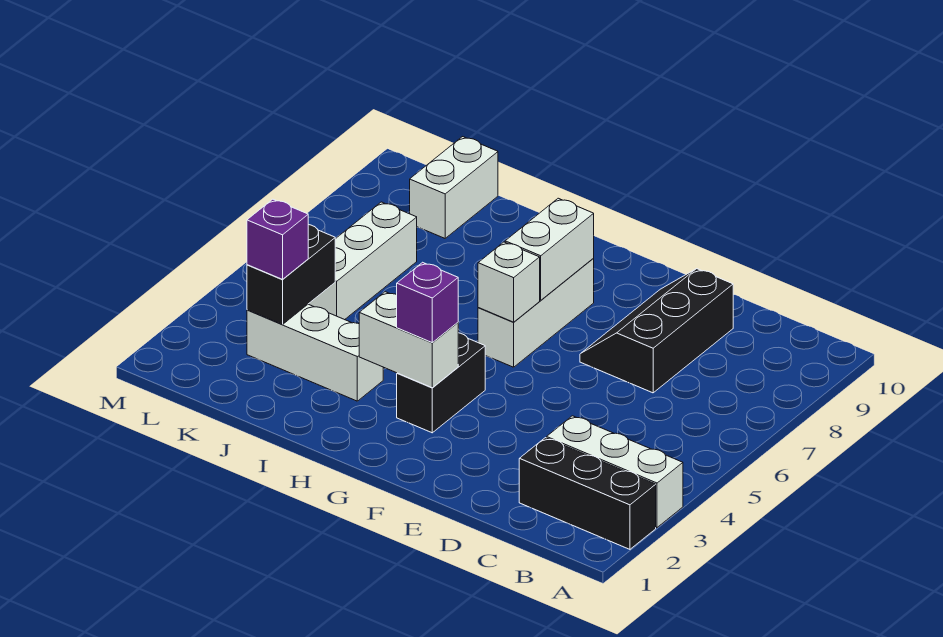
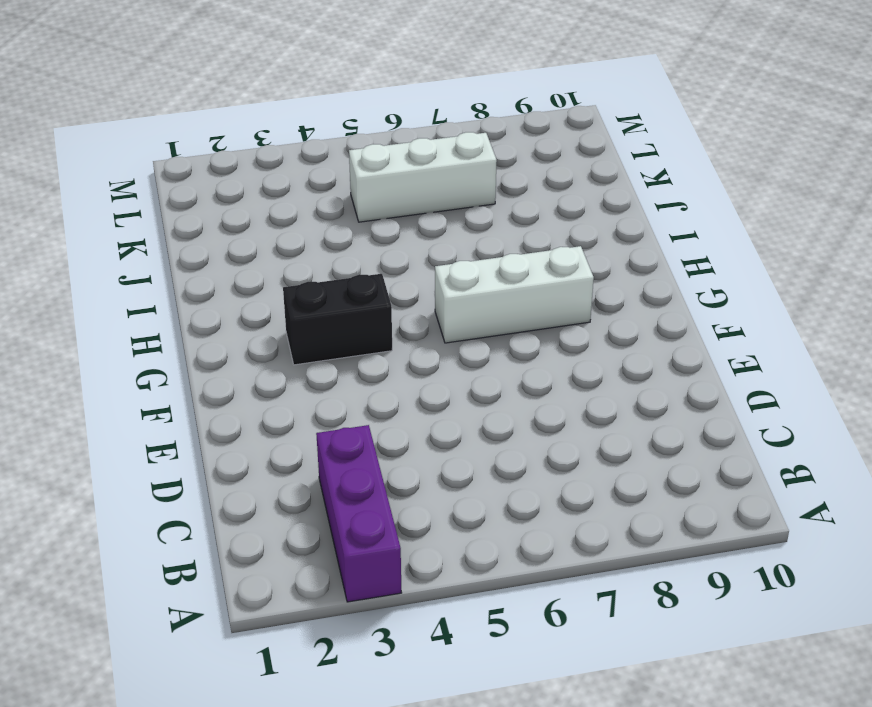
purple brick A3:C3 level 1 -> white brick A3:C3 level 1
none -> black brick A2:C2 level 1
none -> black slope D7:E9 level 1 top D
none -> white brick I3:K3 level 1

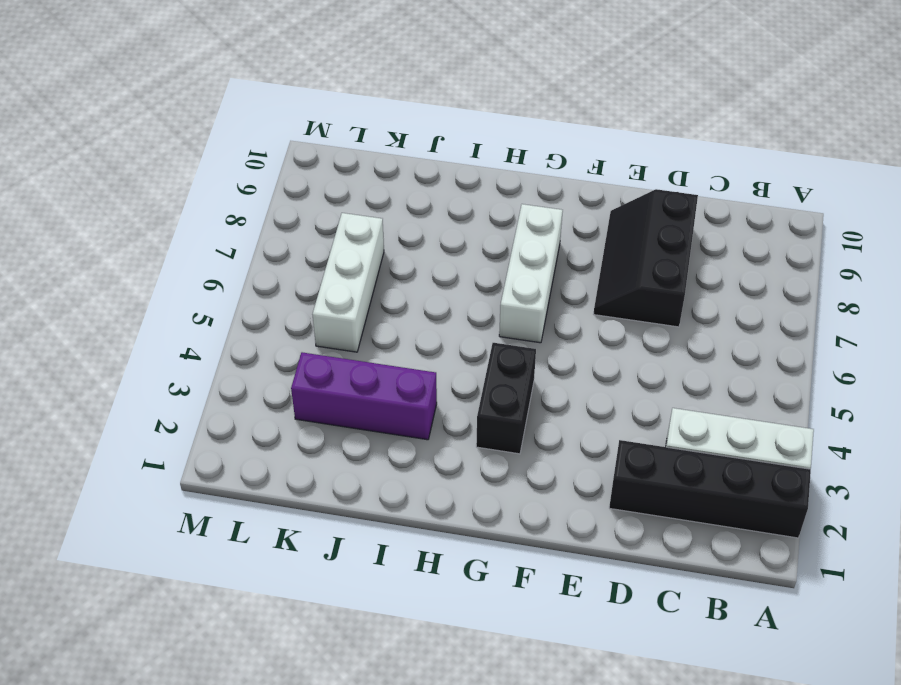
black brick A2:D2 level 1 -> black brick A2:C2 level 1
purple brick I3:K3 level 1 -> white brick I3:K3 level 1
none -> white brick K9:K10 level 1
none -> white brick G3:H3 level 2
none -> white brick G6 level 2

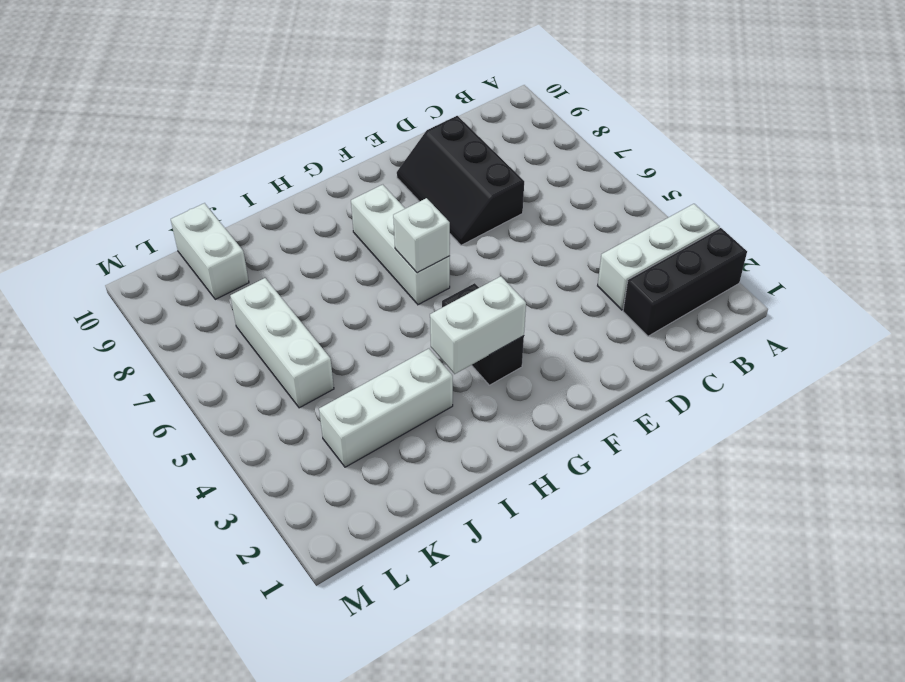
none -> white brick G7:G8 level 2
none -> black brick K3:K4 level 2
none -> purple brick G3 level 3

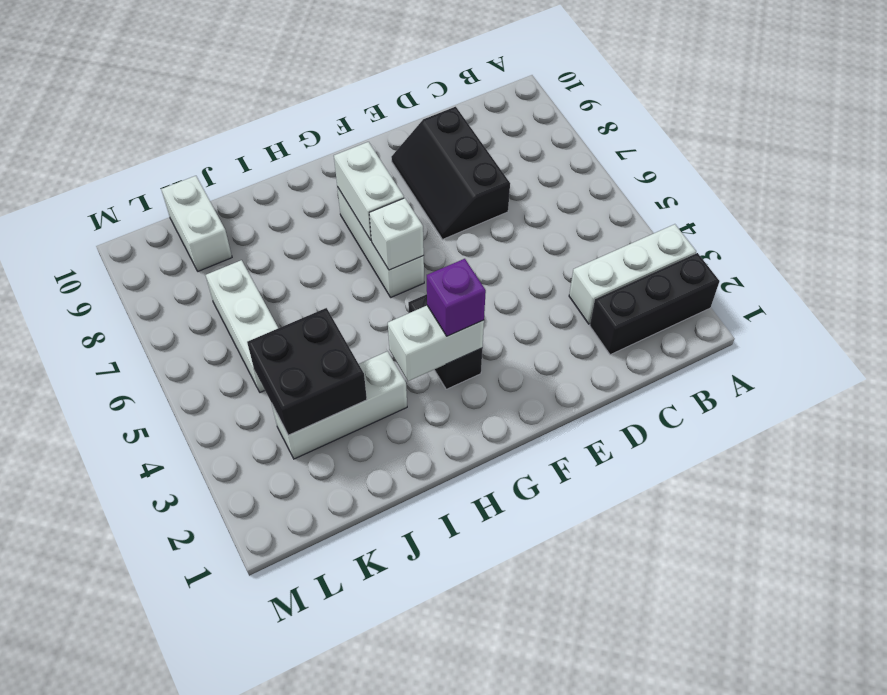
black brick J3:K4 level 2 -> black brick K3:K4 level 2
none -> purple brick K3 level 3

